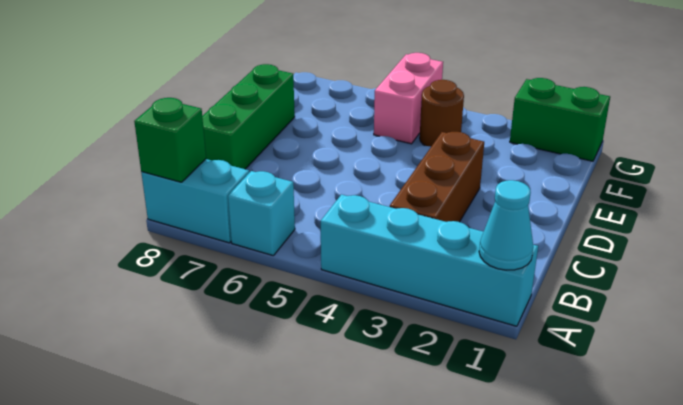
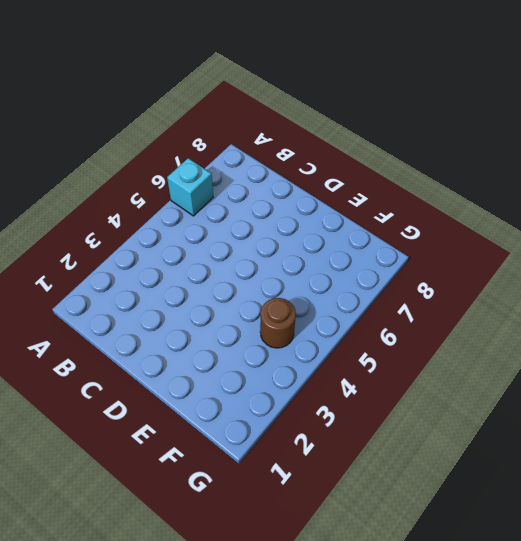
none -> cyan brick A1:A4 level 1
none -> cyan brick A7:A8 level 1

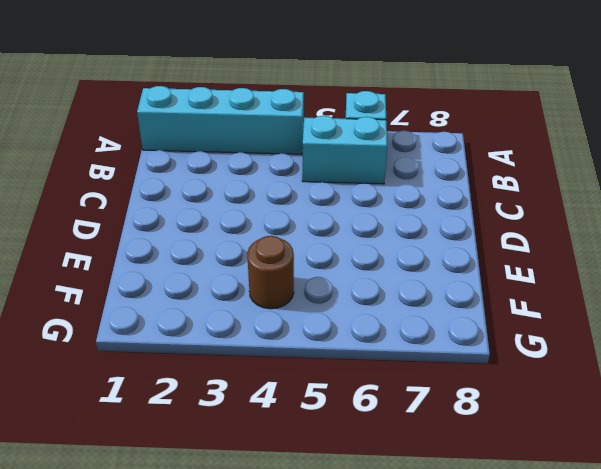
cyan brick B5:B6 level 1 -> cyan brick A7:A8 level 1
none -> brown brick B3:D3 level 1
none -> green brick C8:E8 level 1

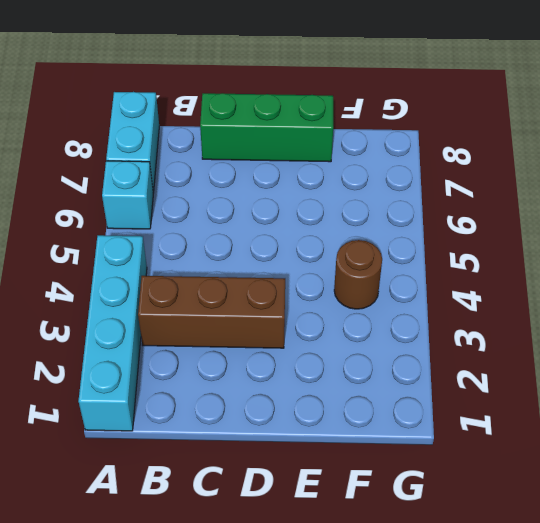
none -> pink brick F5:G5 level 1
none -> green brick G1:G2 level 1

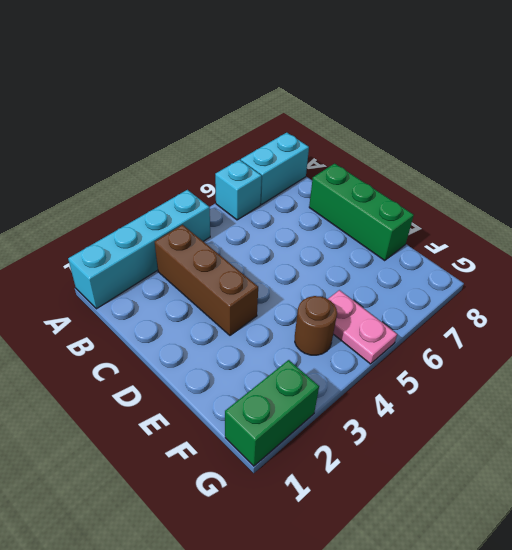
pink plate F5:G5 level 1 -> pink brick F5:G5 level 1
none -> cyan cone A1 level 2
none -> green brick A8 level 2

